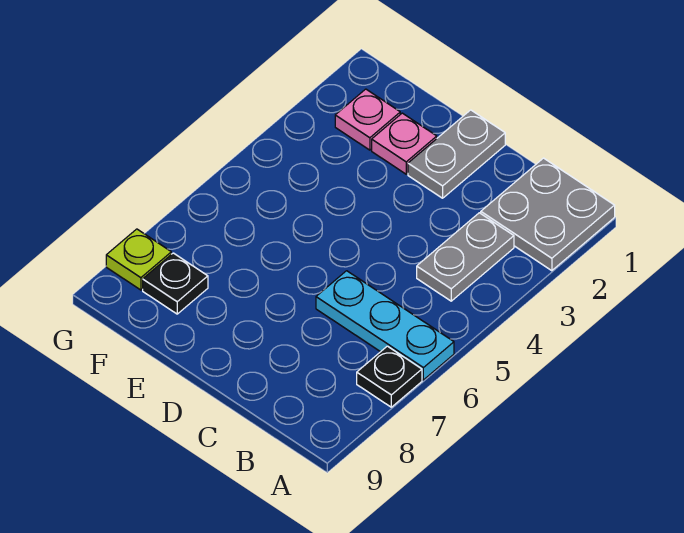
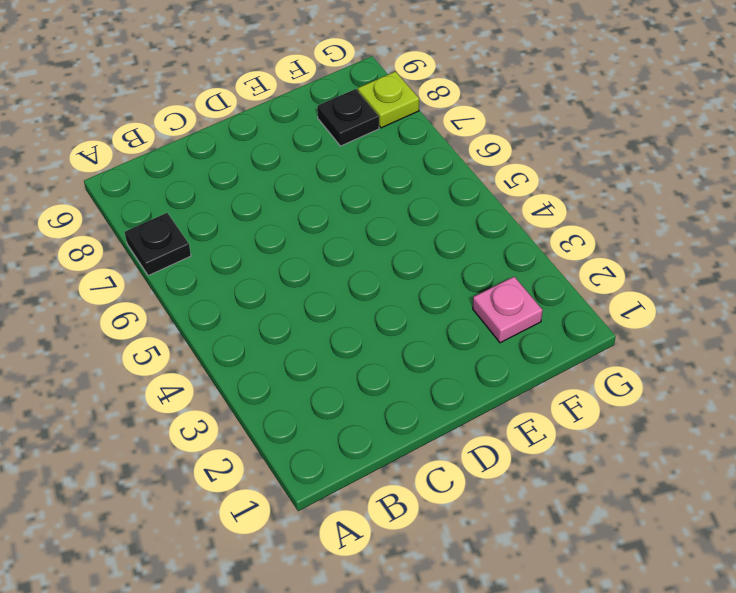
none -> grey plate A1:B2 level 1
none -> cyan plate A6:C6 level 1

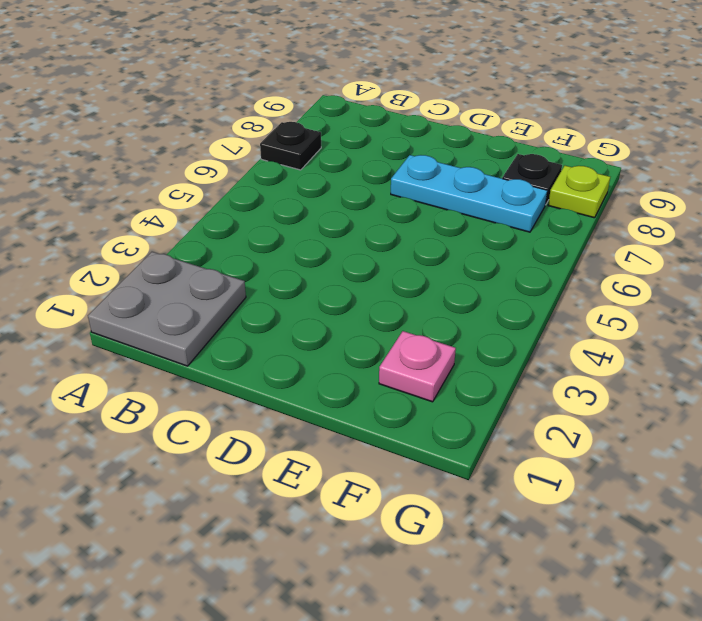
cyan plate D7:F7 level 1 -> cyan plate A6:C6 level 1
none -> grey plate B3:B4 level 1
none -> grey plate D1:D2 level 1

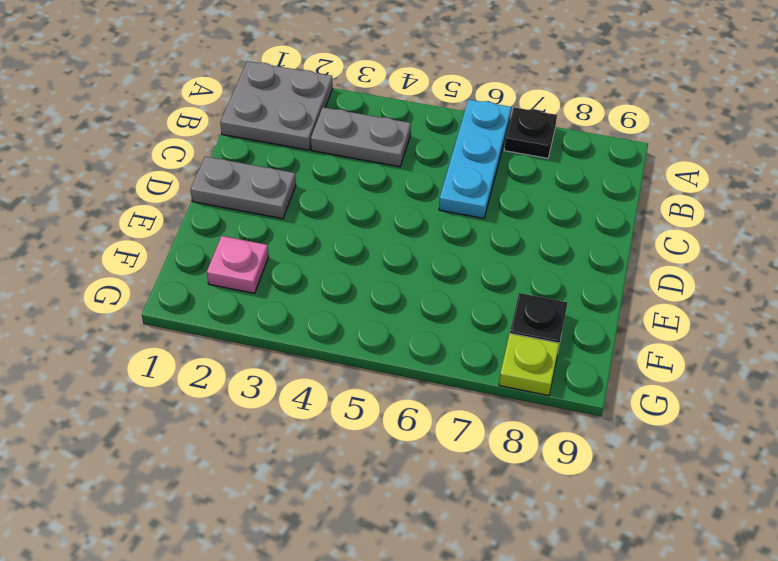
none -> pink plate E2 level 1

